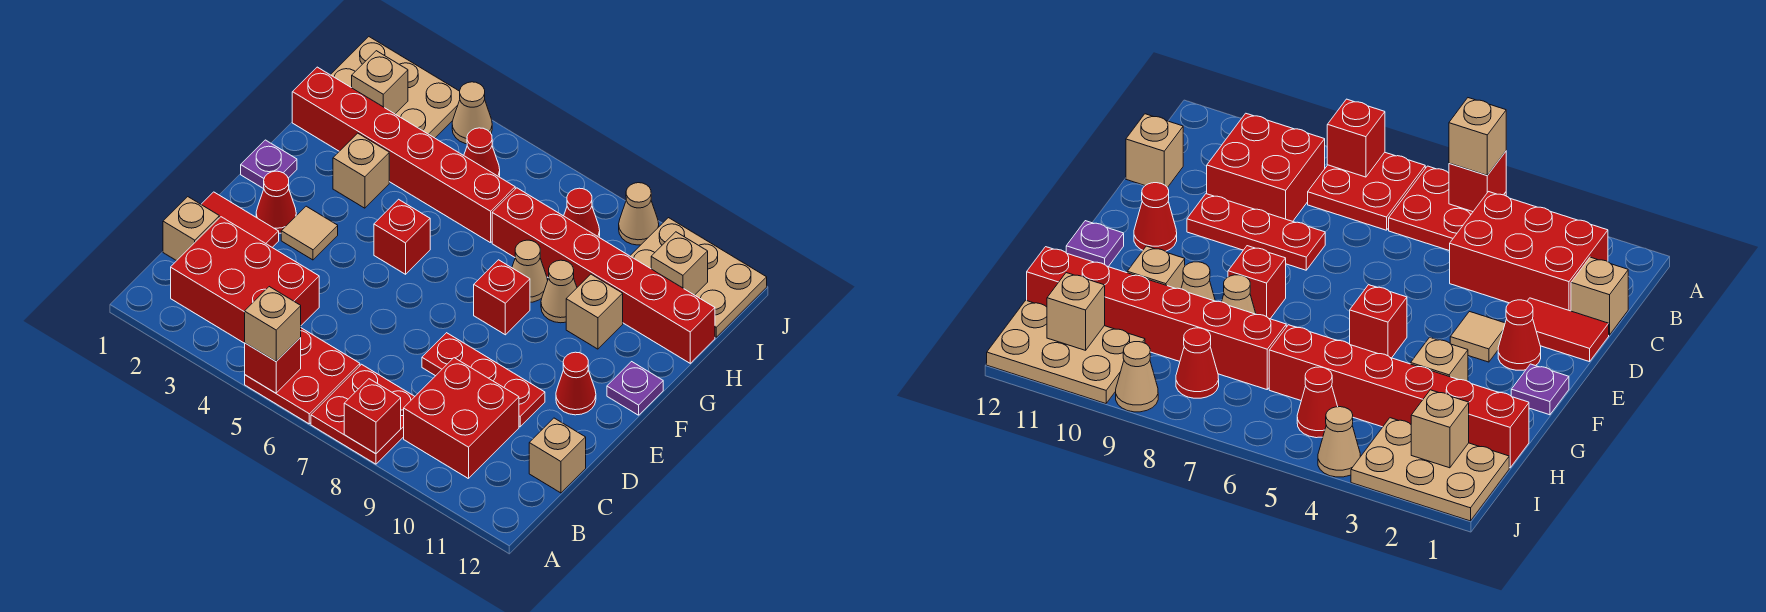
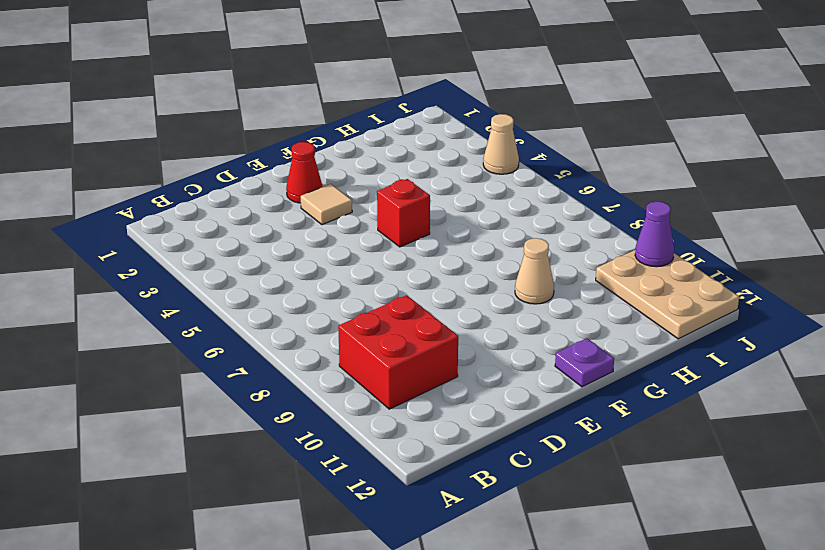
purple cone J10 level 2 -> none
none -> red plate A5:B6 level 1
none -> red plate A7:B8 level 1
none -> red brick B2:C4 level 1
none -> tan brick C1 level 1

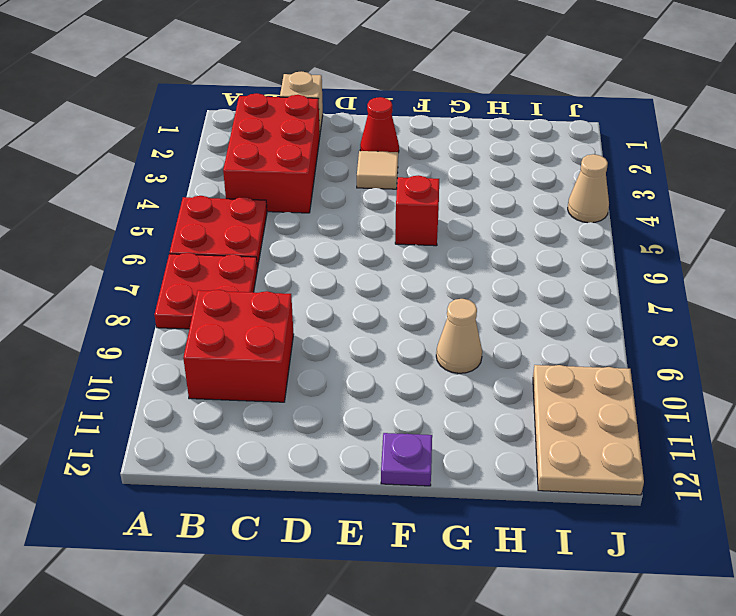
none -> tan brick C12 level 1
none -> red tile D1:D2 level 1
none -> red plate D8:D10 level 1
none -> red cone E11 level 1

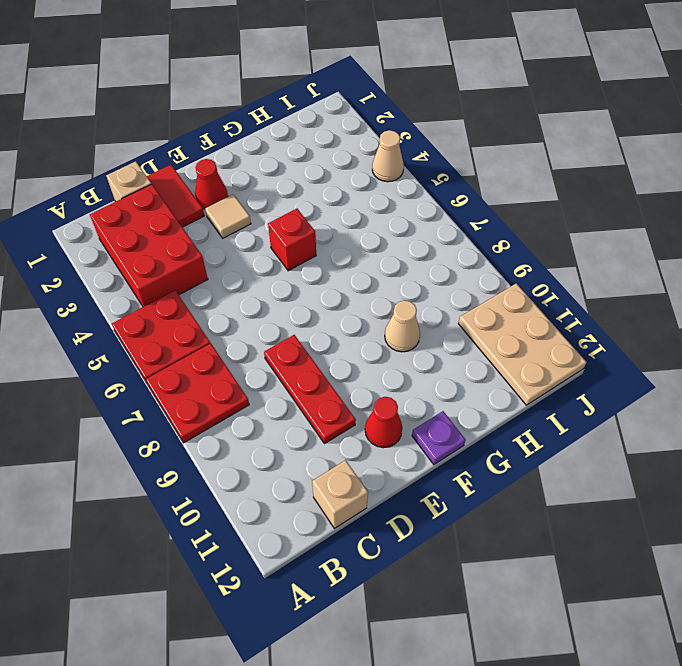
none -> red brick B9:C10 level 1
none -> purple plate F1 level 1
none -> red brick F8 level 1
none -> tan brick G3 level 1

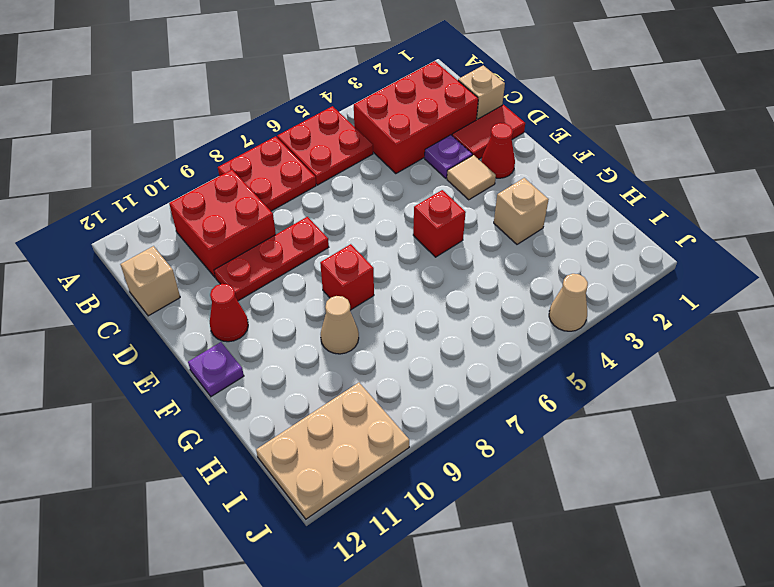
purple plate D3 level 1 -> purple plate F1 level 1
none -> tan cone G8 level 1
none -> tan brick G10 level 1
none -> red brick H1:H6 level 1
none -> red brick H7:H12 level 1

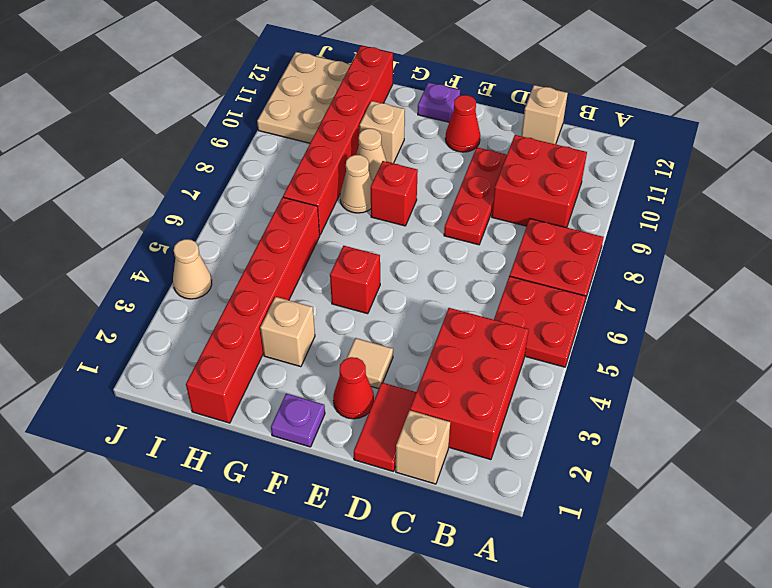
none -> tan plate I1:J3 level 1
none -> red cone I5 level 1
none -> red cone I8 level 1
none -> tan cone J9 level 1

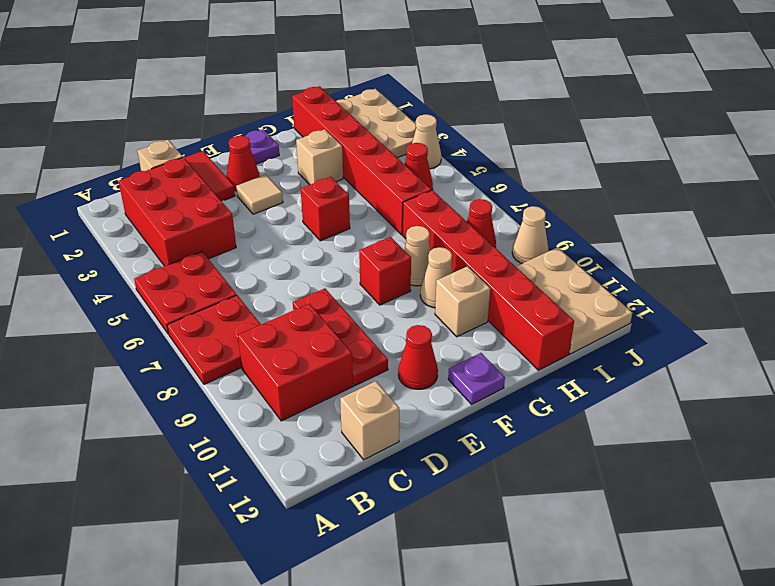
none -> red brick A5 level 2
none -> red brick A8 level 2
none -> tan brick I2 level 2
none -> tan brick I11 level 2

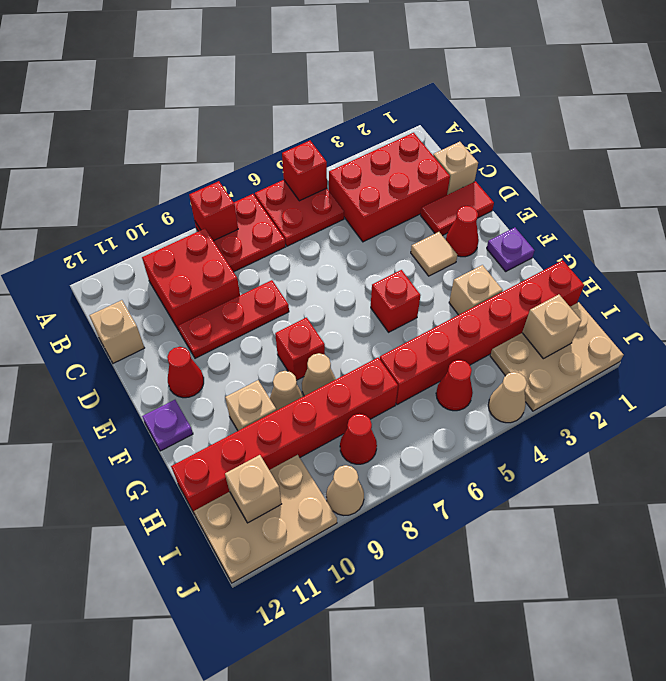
none -> tan brick A5 level 3

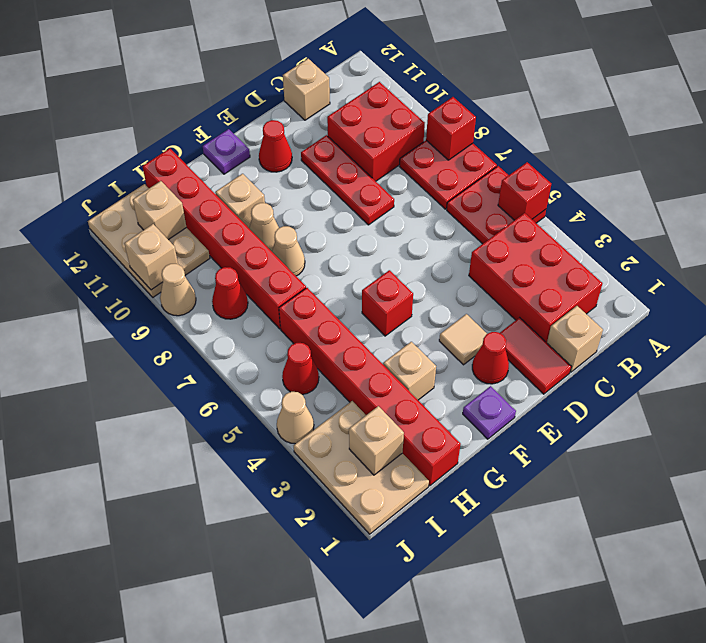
tan brick J10 level 2 -> tan brick A5 level 3
none -> red brick F8 level 1

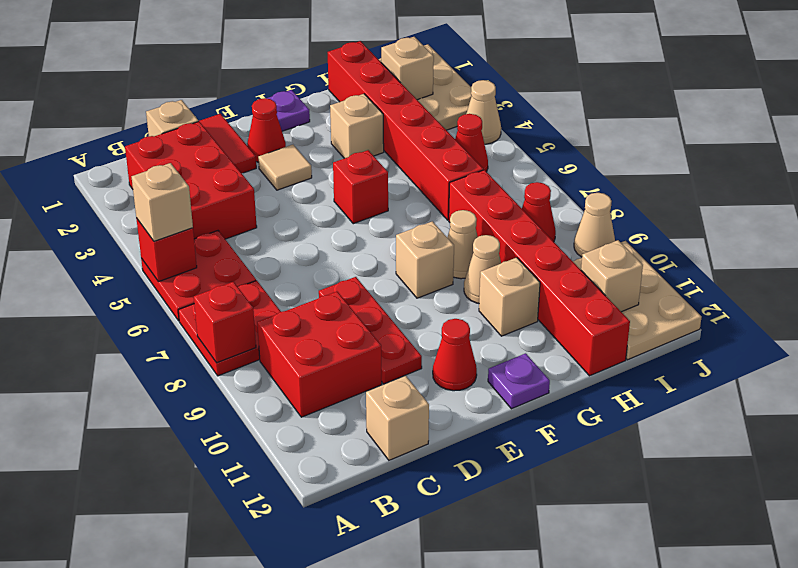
tan brick F8 level 1 -> red brick F8 level 1

